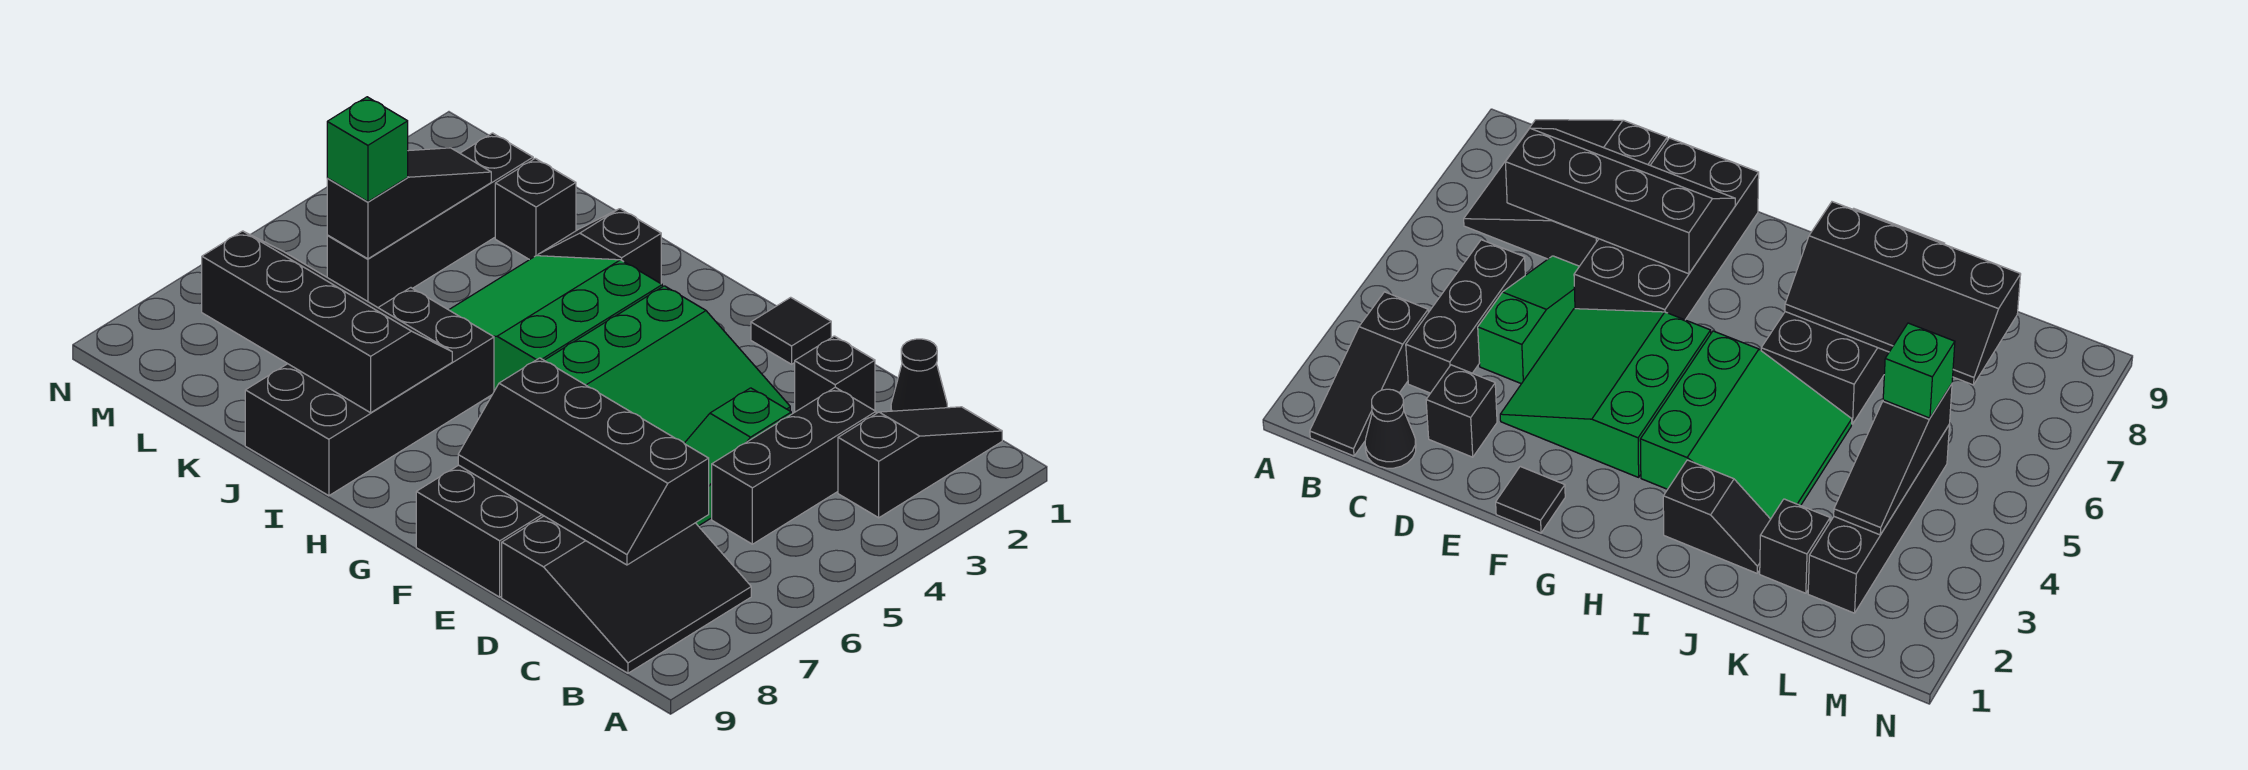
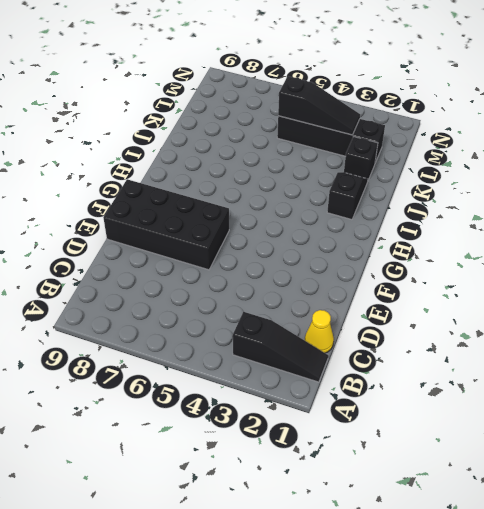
yellow cone C1 level 1 -> black cone C1 level 1
none -> black slope B7:D9 level 1 top D
none -> black brick C3:C5 level 1
none -> black brick D2 level 1

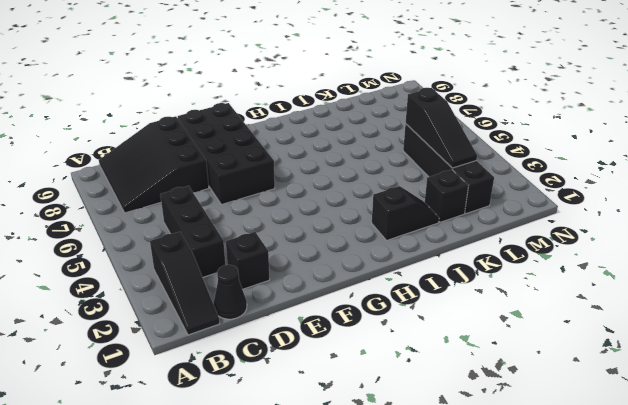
none -> green slope D4:D6 level 1 top 4
none -> green slope E3:G5 level 1 top G
none -> black tile F1 level 1

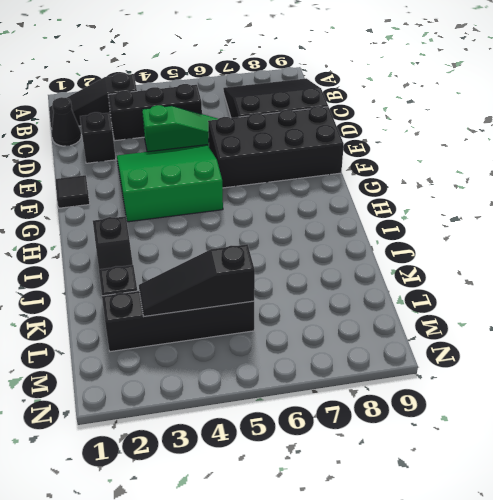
none -> green slope H3:J5 level 1 top H
none -> black brick I6:J9 level 1
none -> black slope C7:F8 level 2 top 7

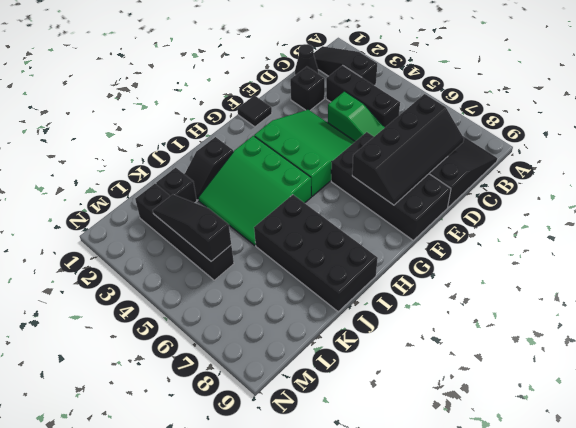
none -> black slope I7:L8 level 2 top 8
none -> green brick L5 level 3

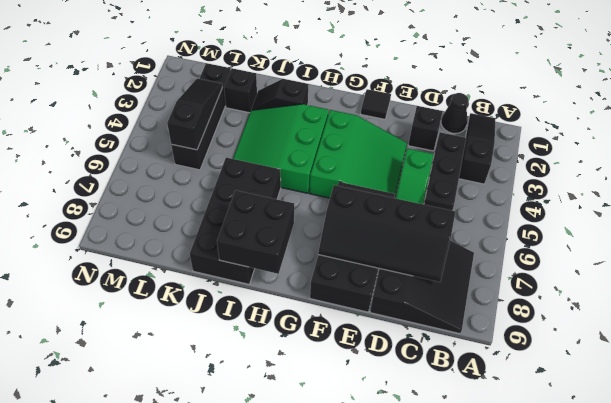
black brick H8:I9 level 2 -> black slope I7:L8 level 2 top 8
none -> green brick L5 level 3

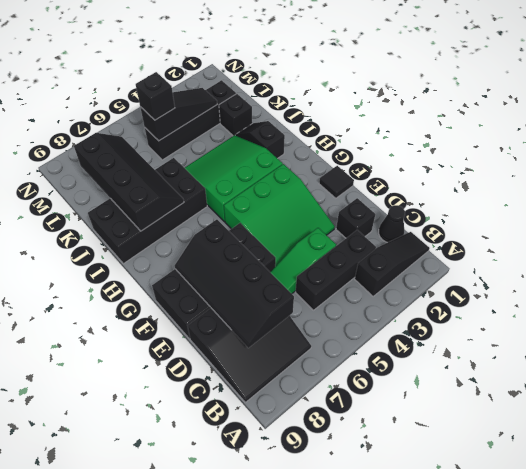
black brick L5 level 3 -> green brick L5 level 3

